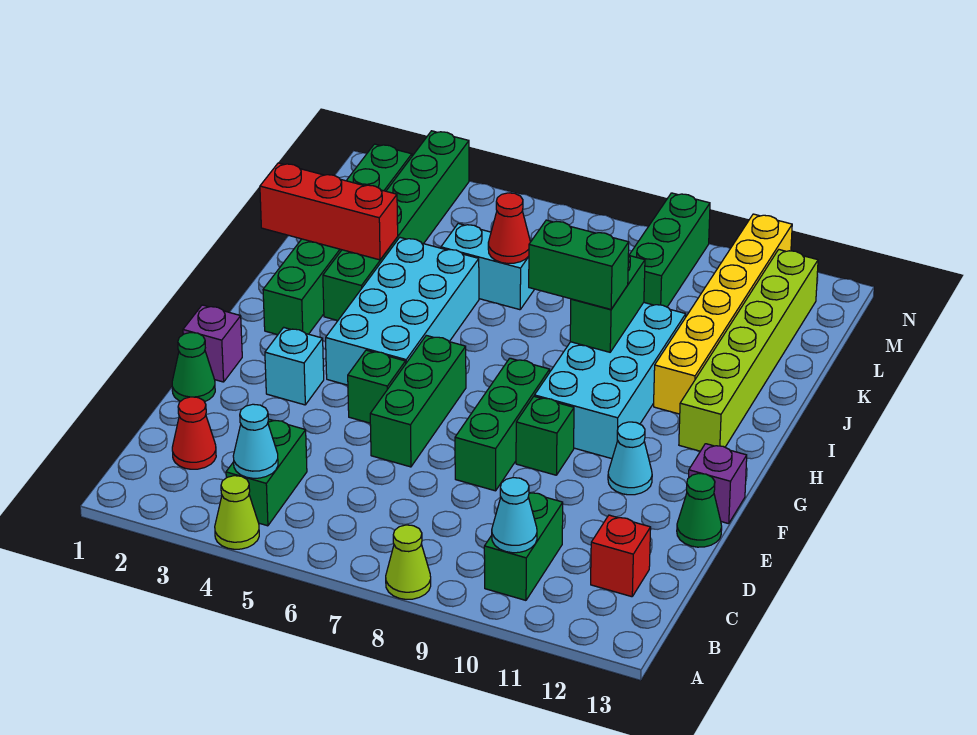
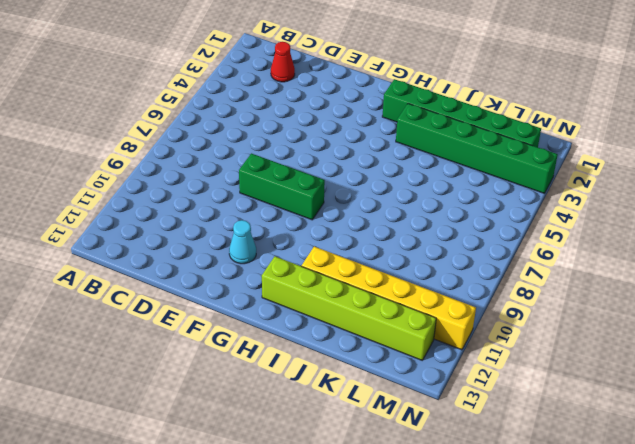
none -> lime cone A4 level 1
none -> lime cone A8 level 1
none -> green brick B4:C4 level 1
none -> green brick B10:C10 level 1

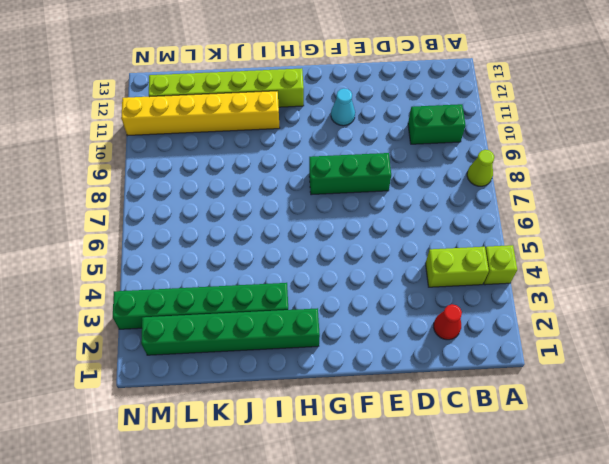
lime brick A4 level 1 -> lime cone A4 level 1
lime brick B4:C4 level 1 -> green brick B4:C4 level 1
none -> red brick C12 level 1
none -> green cone E1 level 1
none -> green brick E6:G6 level 1
none -> green cone E13 level 1

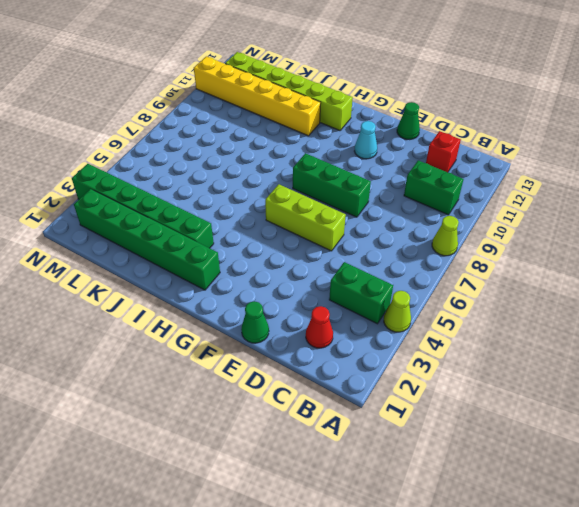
lime brick E6:G6 level 1 -> green brick E6:G6 level 1
none -> purple brick F1 level 1
none -> cyan brick F3 level 1
none -> green brick F5 level 1
none -> green brick F9 level 1

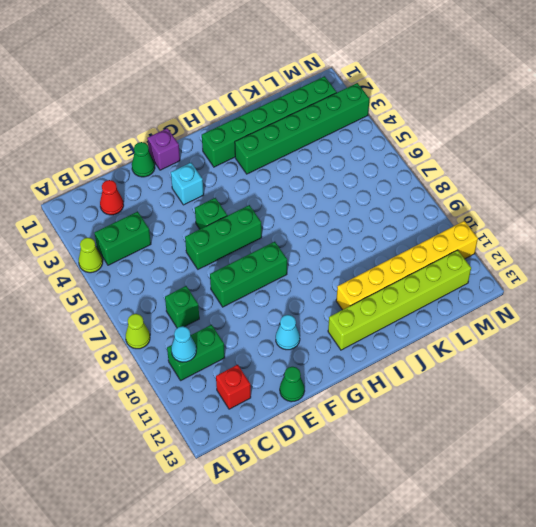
green brick C8 level 1 -> green brick F9 level 1
none -> purple brick F13 level 1
none -> cyan brick G4:J5 level 1
none -> cyan brick G9:J10 level 1
none -> cyan brick K5:K6 level 1

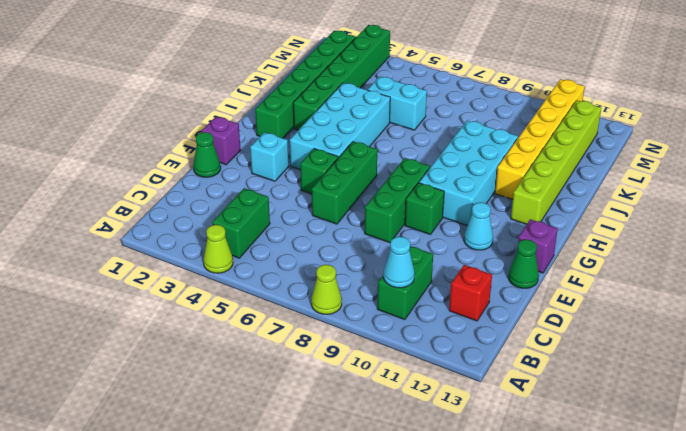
none -> red cone C2 level 1
none -> green brick L9:N9 level 1
none -> cyan cone B4 level 2
none -> green brick I9:J9 level 2

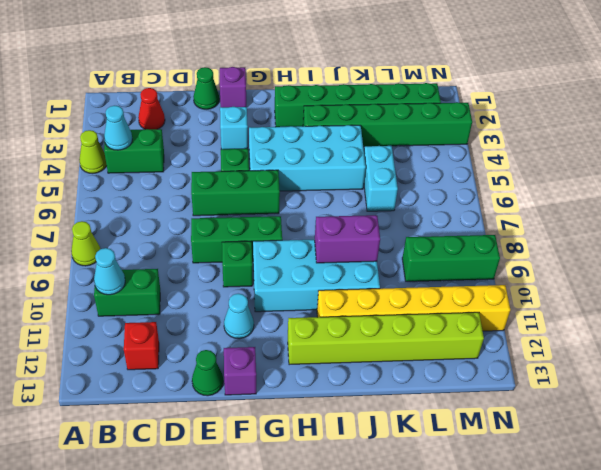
purple brick I9:J9 level 2 -> green brick I9:J9 level 2
none -> red brick J1:J3 level 2
none -> red cone K6 level 2
none -> green brick I8:I9 level 3

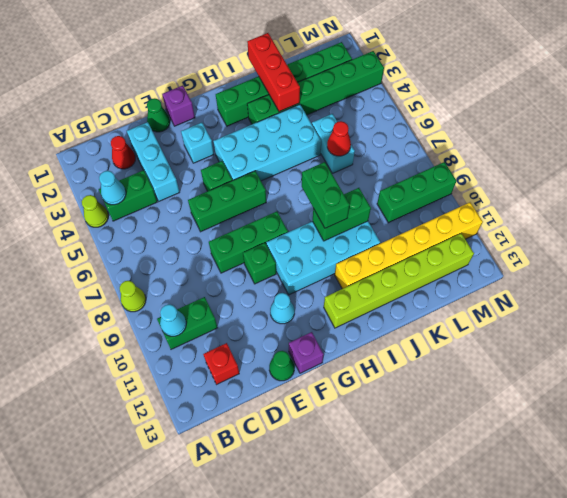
cyan brick D2:D4 level 1 -> none

